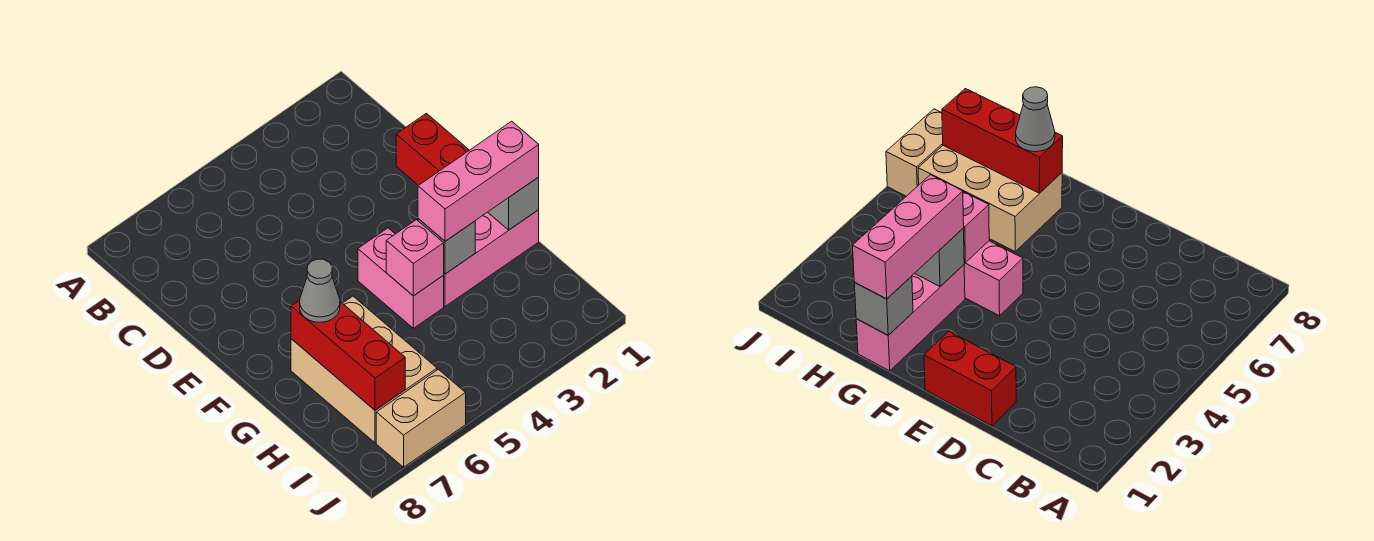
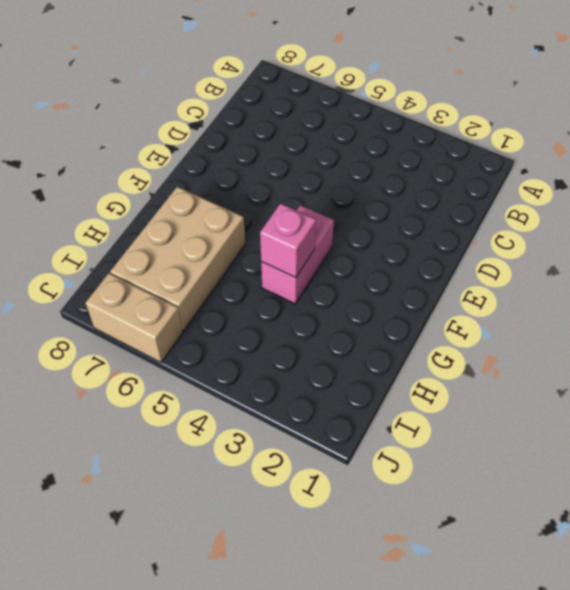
none -> red brick D1:E1 level 1
none -> pink brick G1:G3 level 1

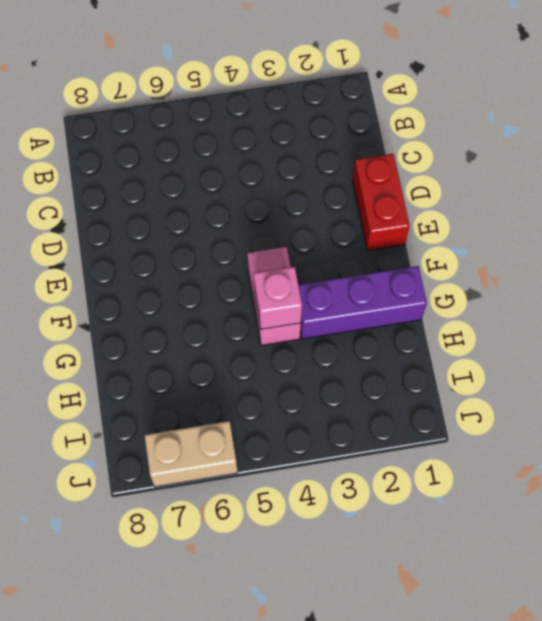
purple brick G1:G3 level 1 -> pink brick G1:G3 level 1
none -> tan brick G6:I7 level 1
none -> grey brick G1 level 2

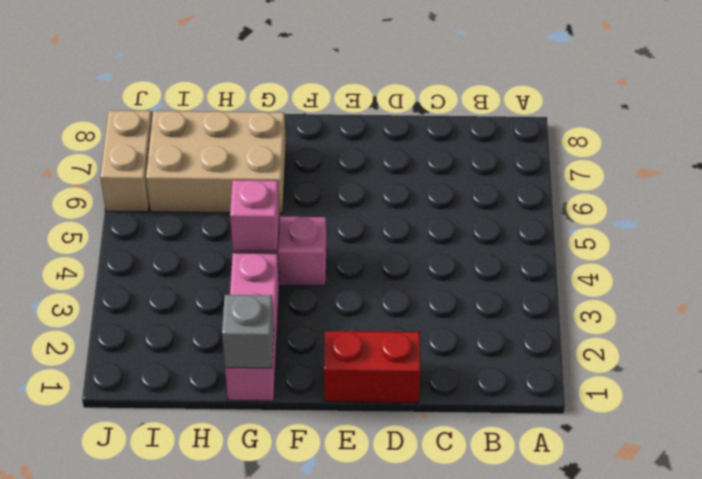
none -> grey brick G3 level 2
none -> red brick G7:I7 level 2

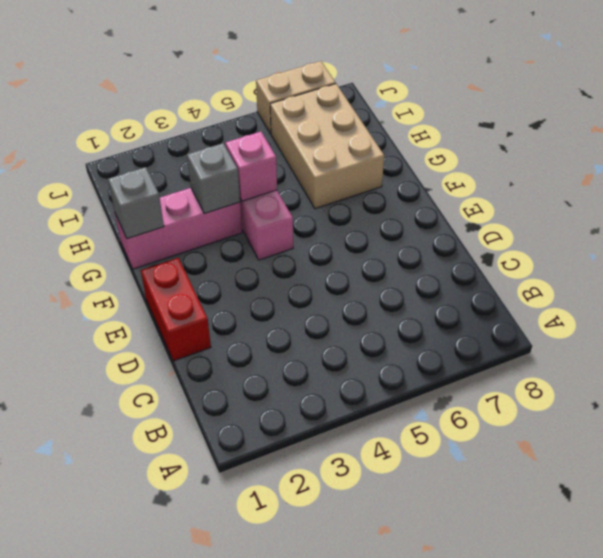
none -> red brick G7:I7 level 2
none -> pink brick G1:G3 level 3

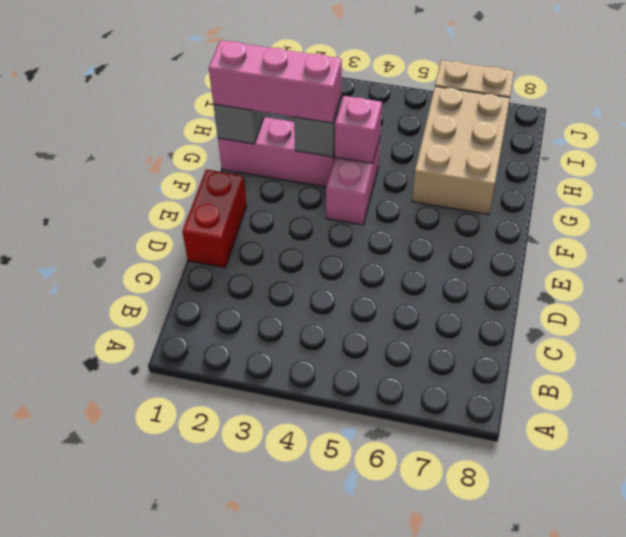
none -> red brick G7:I7 level 2
none -> grey cone G7 level 3

